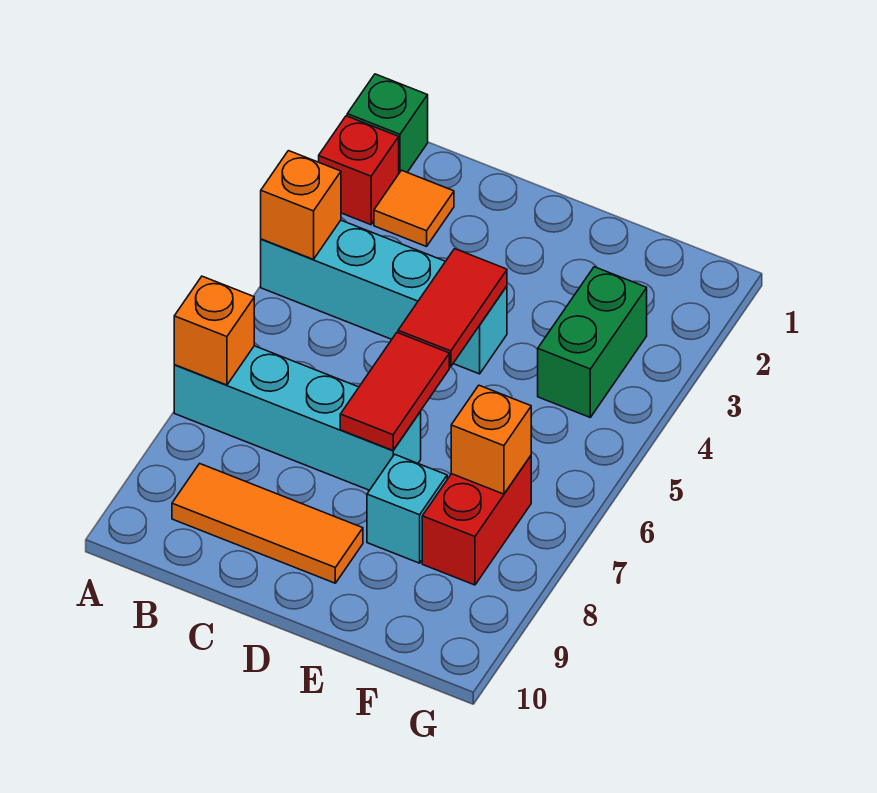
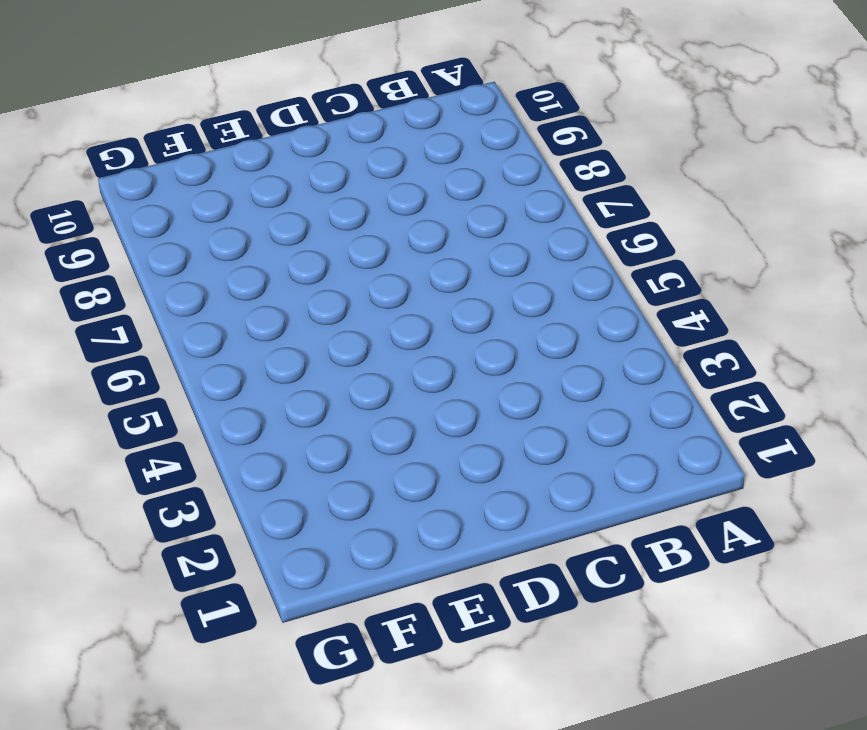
none -> green brick A1 level 1
none -> red brick A2 level 1
none -> cyan brick A4:D4 level 1

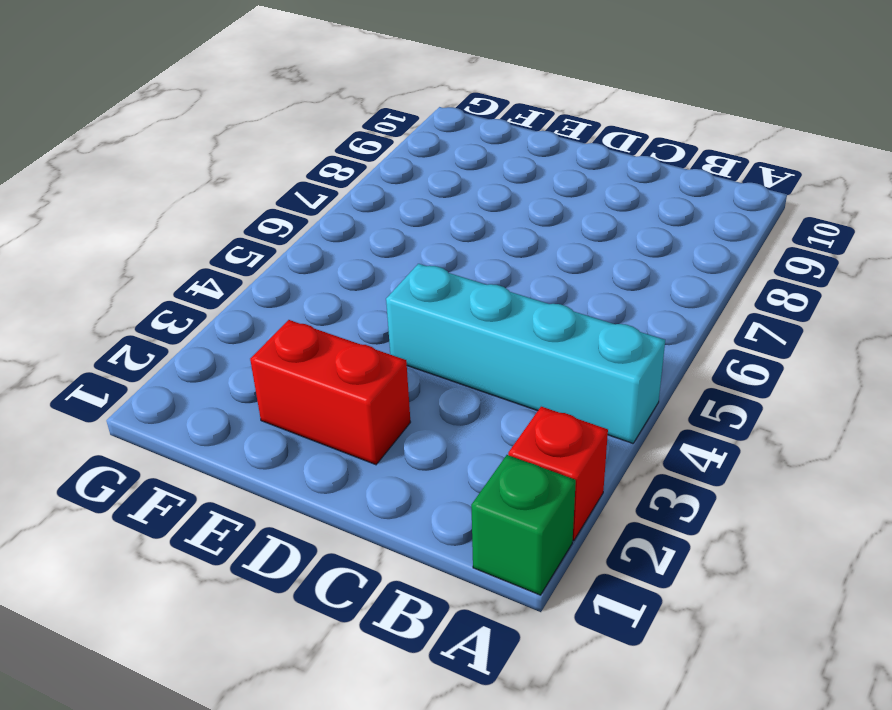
red brick D2:E2 level 1 -> red brick F7:F8 level 1
none -> cyan brick A7:D7 level 1
none -> orange tile B2 level 1
none -> orange tile B9:D9 level 1

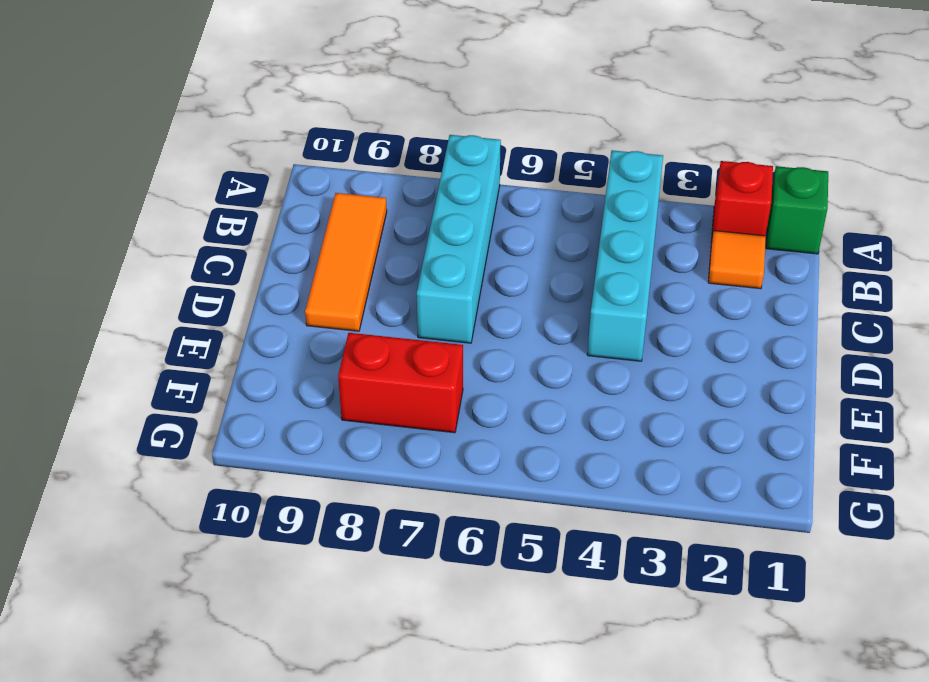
none -> cyan brick E8 level 1
none -> green brick F3:F4 level 1
none -> orange brick A4 level 2

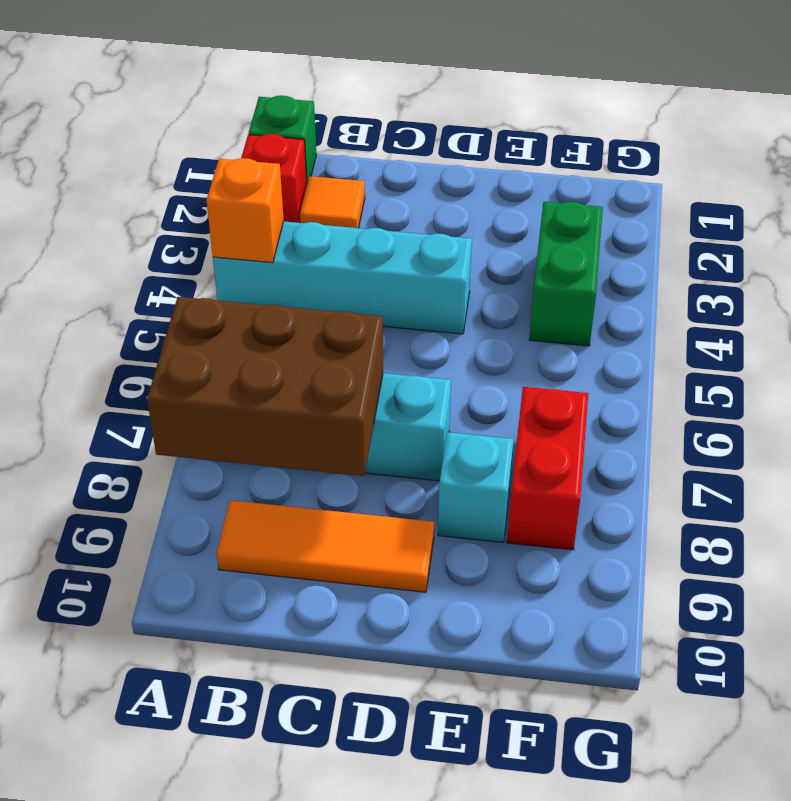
brown brick A7:C8 level 2 -> orange brick A7 level 2
none -> red tile D4:D5 level 2
none -> red tile D6:D7 level 2
none -> orange brick F7 level 2

